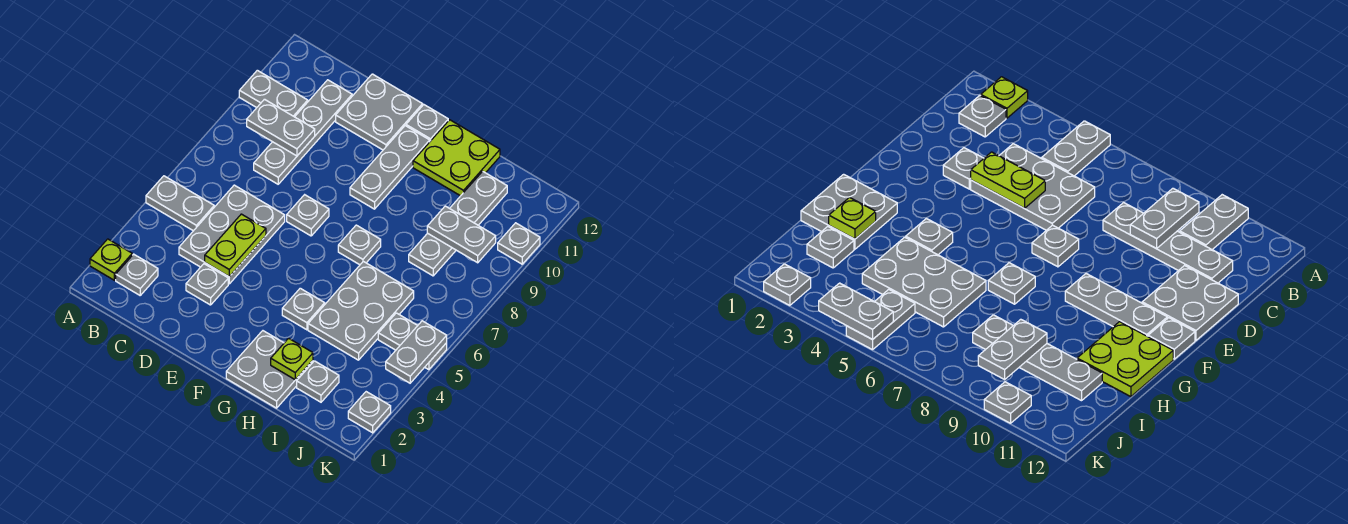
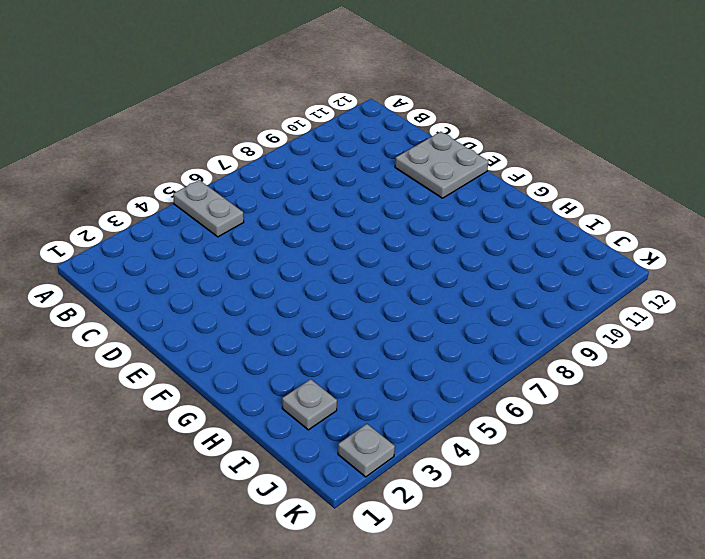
none -> lime plate A2 level 1
none -> grey plate A10:B10 level 1
none -> grey plate B2 level 1

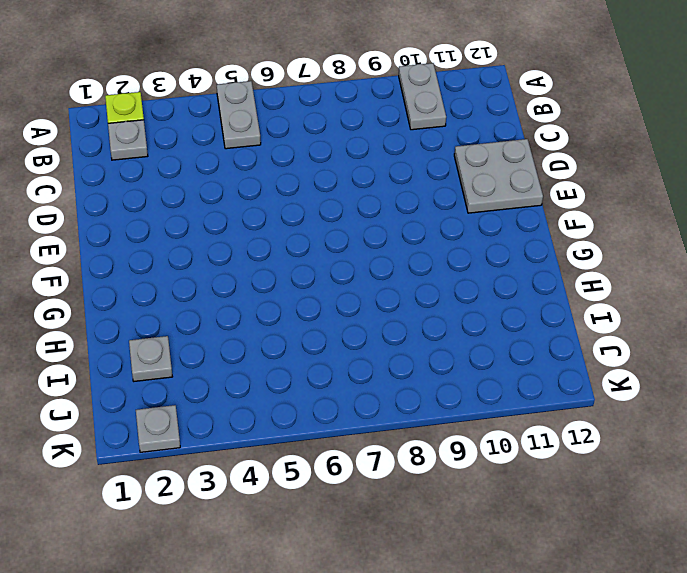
none -> grey plate C4:D6 level 1
none -> grey plate C8:C11 level 1
none -> grey plate D3 level 1

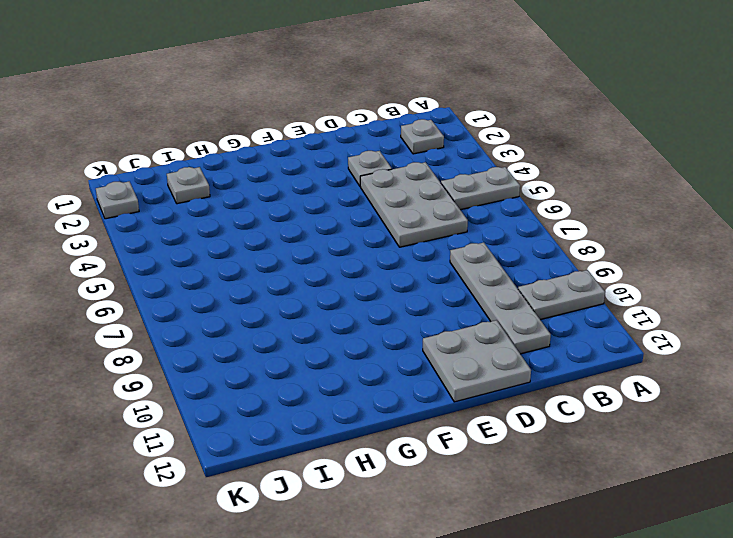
none -> lime plate A2 level 1
none -> grey plate E7 level 1
none -> grey plate F9:F11 level 1

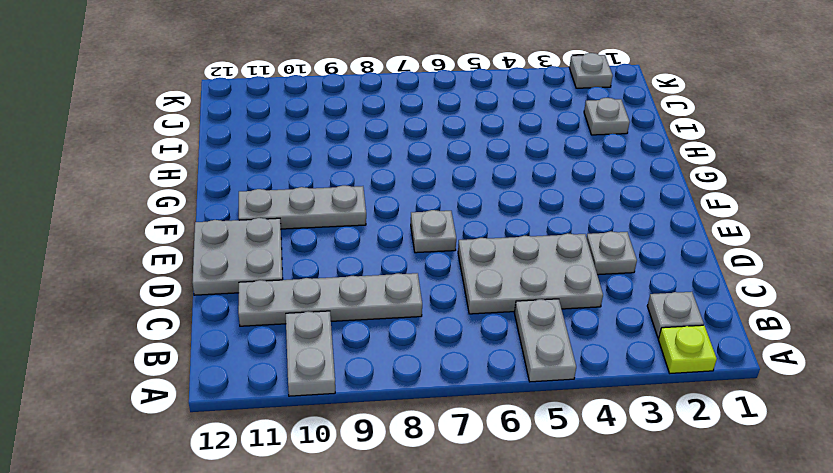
none -> grey plate F12 level 1
none -> grey plate G1:H2 level 1
none -> grey plate G4 level 1

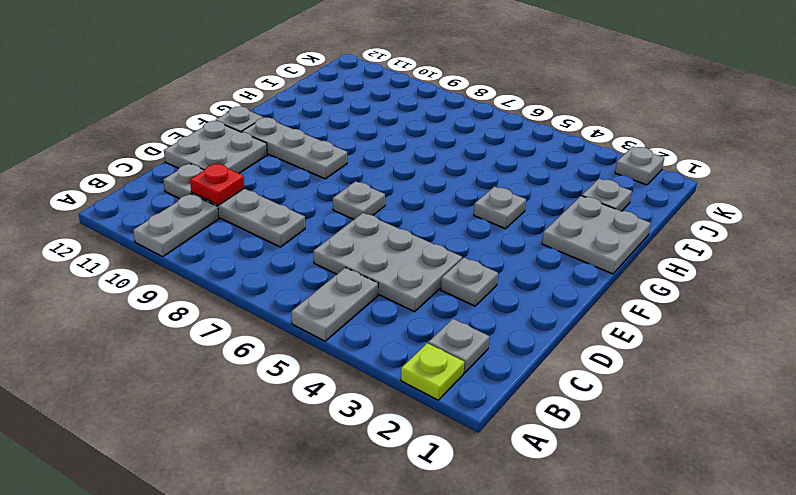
red plate C10 level 2 -> none
none -> grey plate G7 level 1
none -> lime plate G11:H12 level 1
none -> grey plate H4:I6 level 1

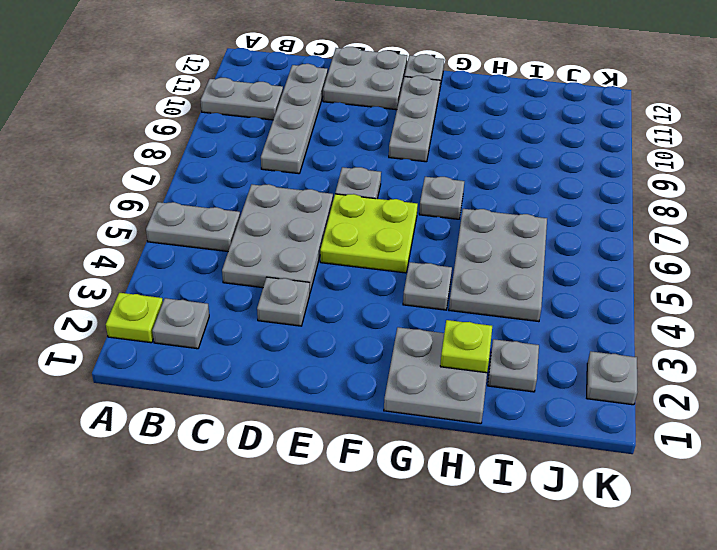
lime plate E5:F6 level 1 -> lime plate G11:H12 level 1
none -> grey plate I8:I11 level 1
none -> grey plate J5:K5 level 1
none -> grey plate K10 level 1

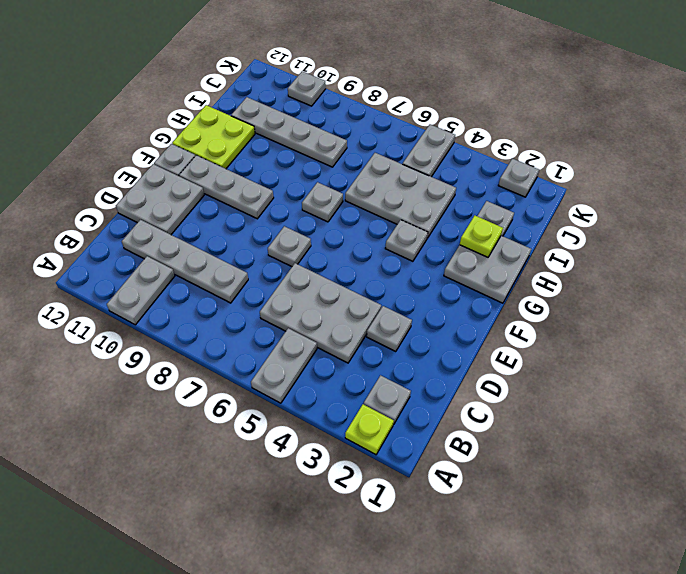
none -> grey plate B9:C9 level 2
none -> lime plate D4:D5 level 2
none -> grey plate I9:J9 level 2

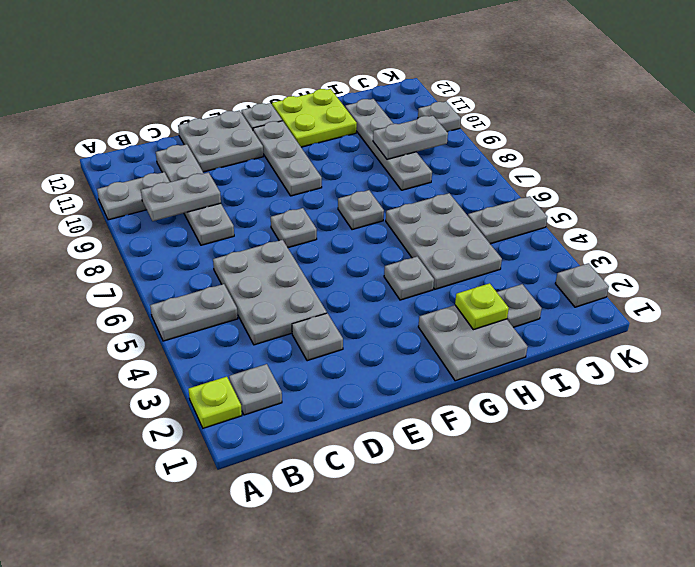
none -> lime plate D4:D5 level 2
none -> grey plate K4:K5 level 2

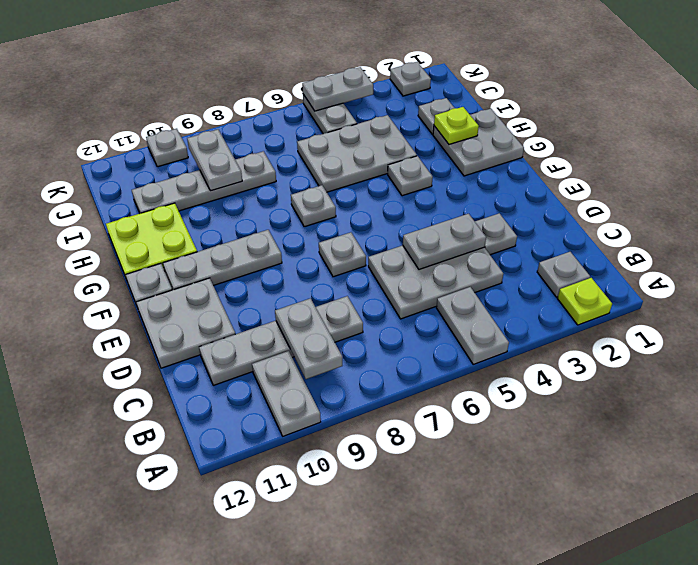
grey plate D4:D5 level 2 -> lime plate D4:D5 level 2

